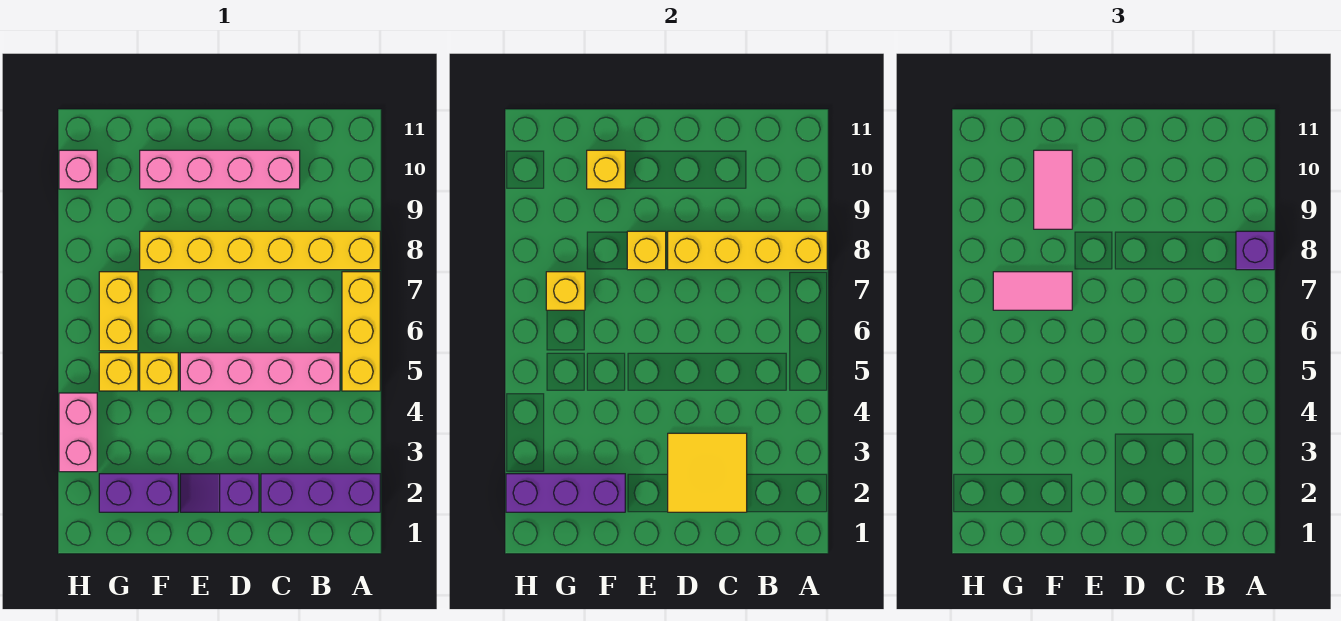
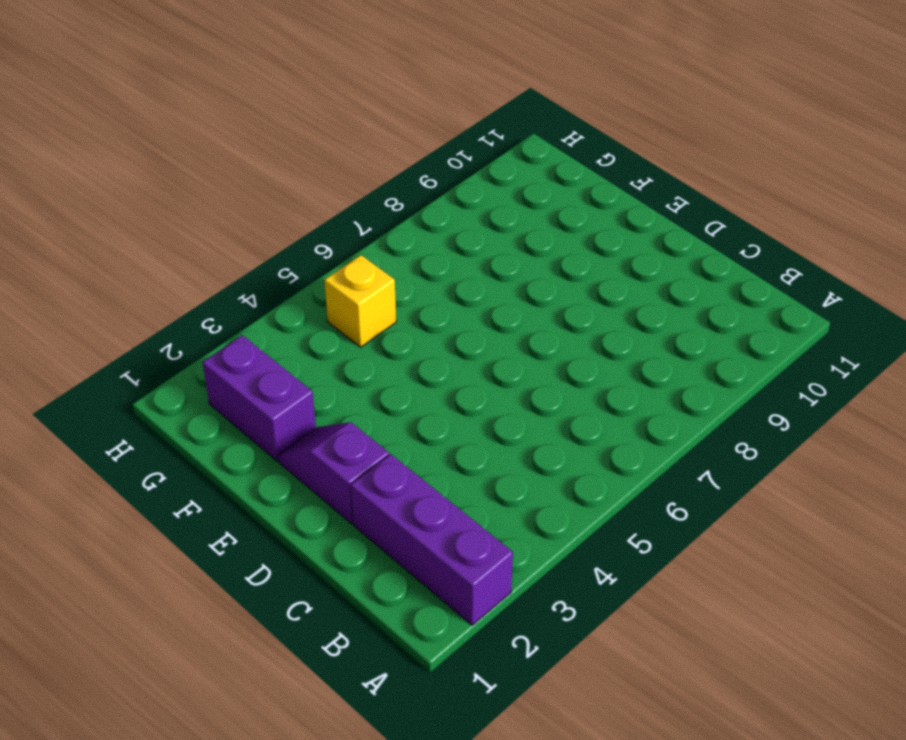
none -> yellow brick A5:A7 level 1
none -> yellow brick A8:F8 level 1
none -> pink brick B5:E5 level 1

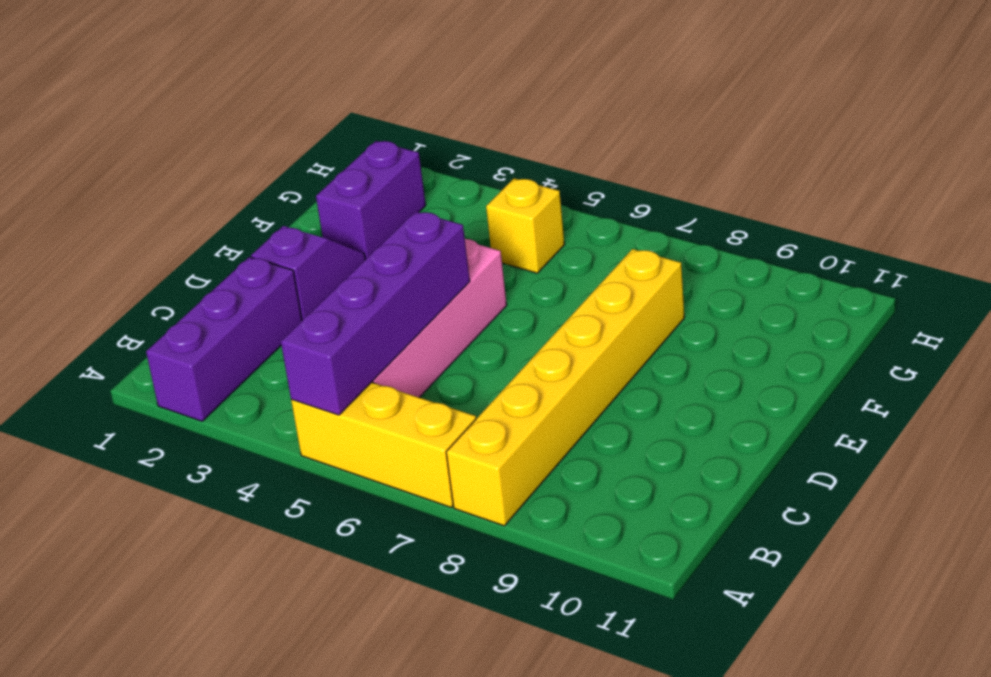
purple brick A5:D5 level 2 -> none
none -> pink brick C10:F10 level 1
none -> yellow brick F5 level 1
none -> yellow brick G6:G7 level 1

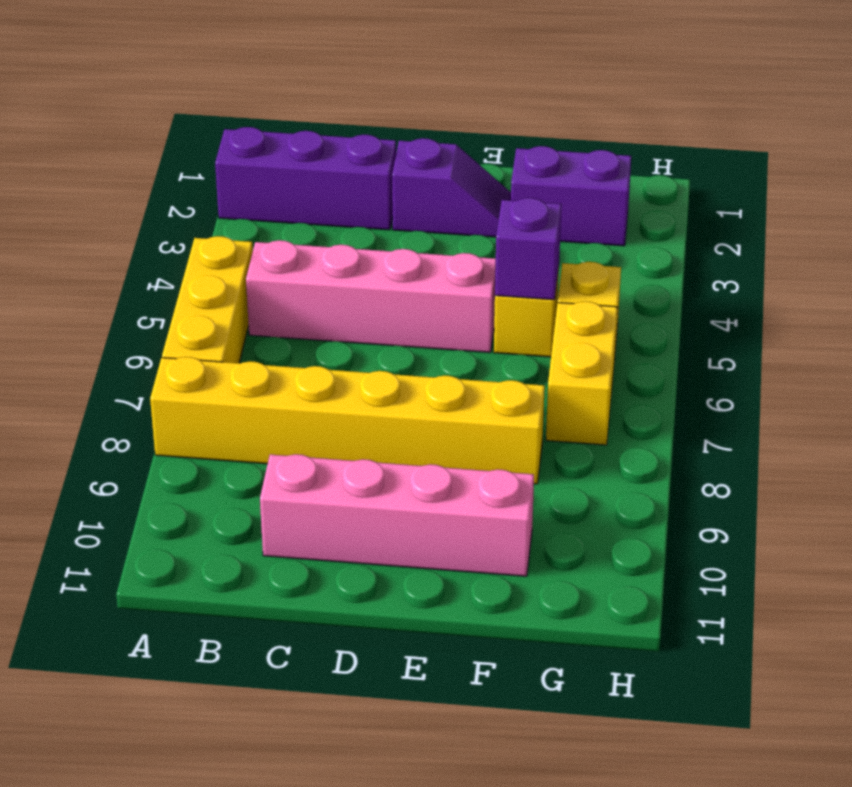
purple brick F5 level 2 -> purple brick A8 level 3
none -> pink brick H3:H4 level 1
none -> pink brick H10 level 1
none -> yellow brick A8:D8 level 2

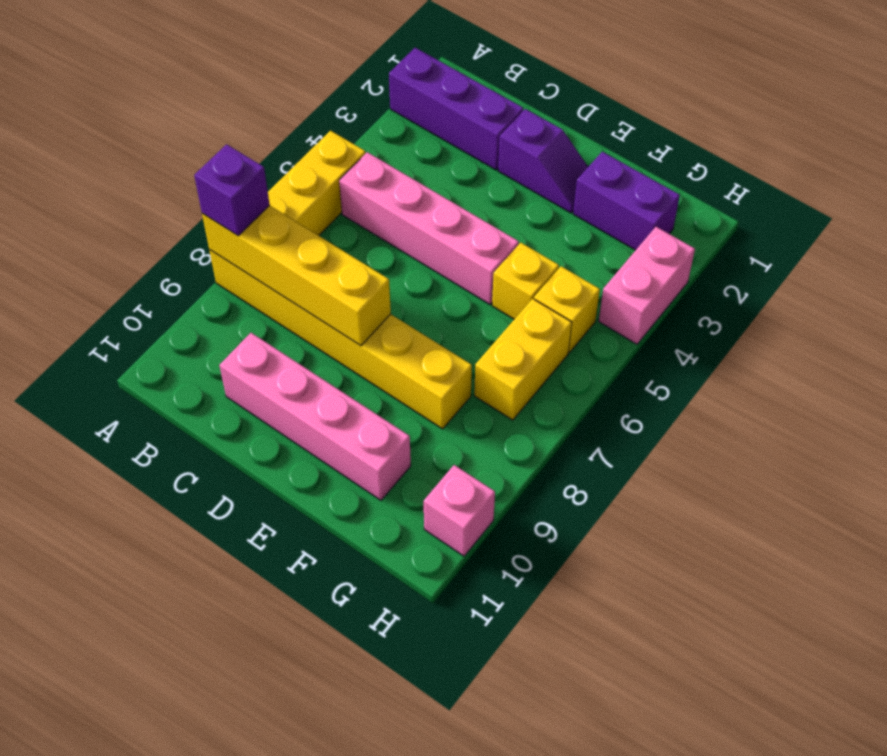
none -> yellow tile C2:D3 level 2
none -> yellow brick E8 level 2
none -> purple brick F2:H2 level 2

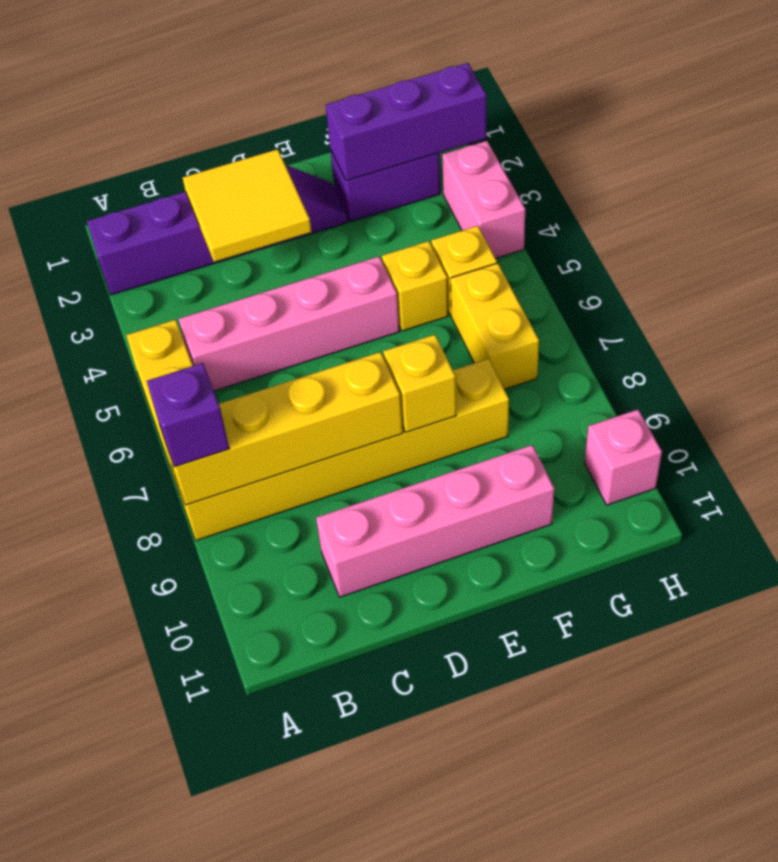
none -> yellow brick F10 level 2
none -> yellow brick G7 level 2
none -> pink tile F7:G7 level 3

